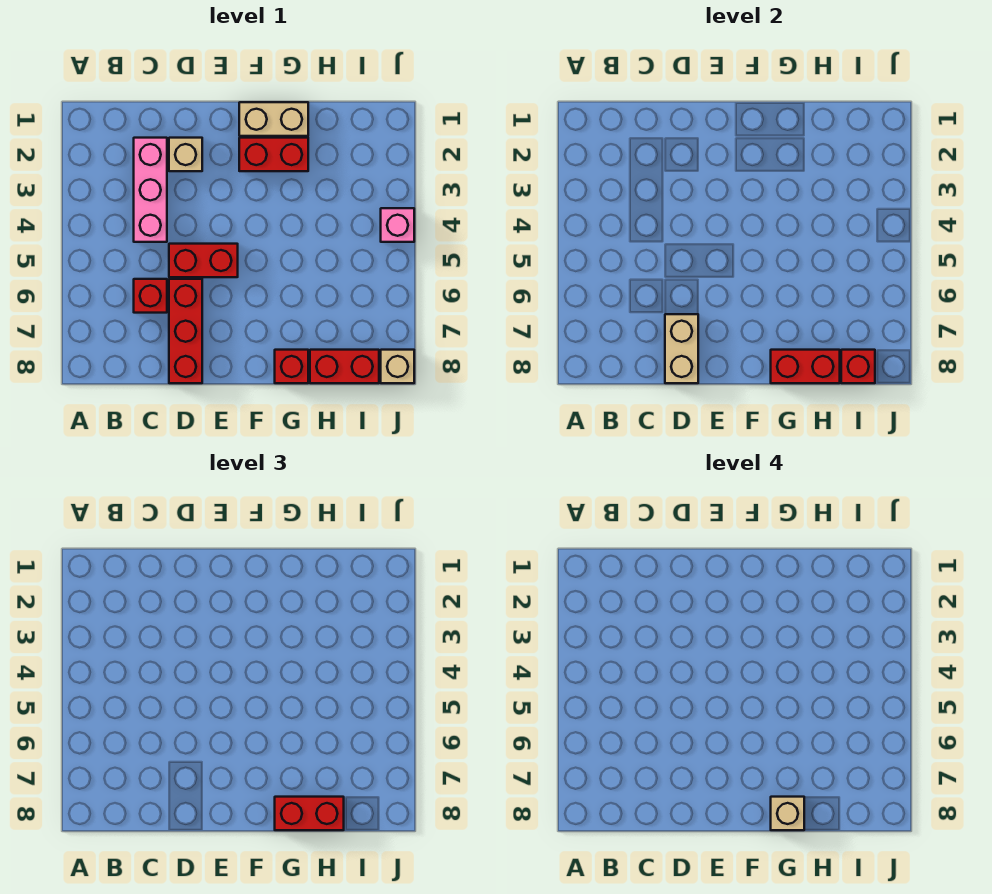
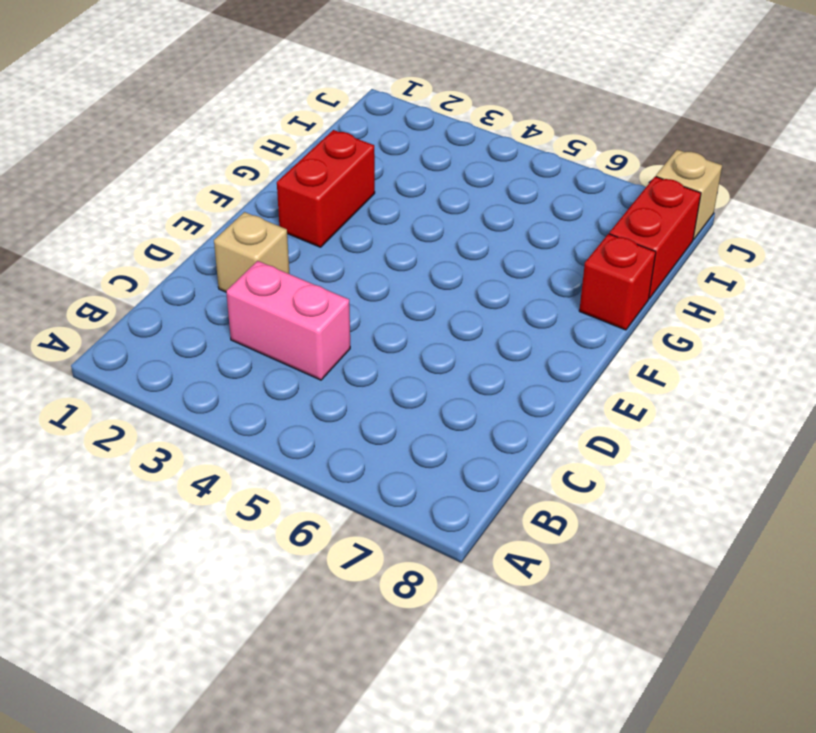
pink brick C3:C4 level 1 -> pink brick C2:C4 level 1
none -> red brick C6 level 1
none -> red brick D5:E5 level 1
none -> red brick D6:D8 level 1

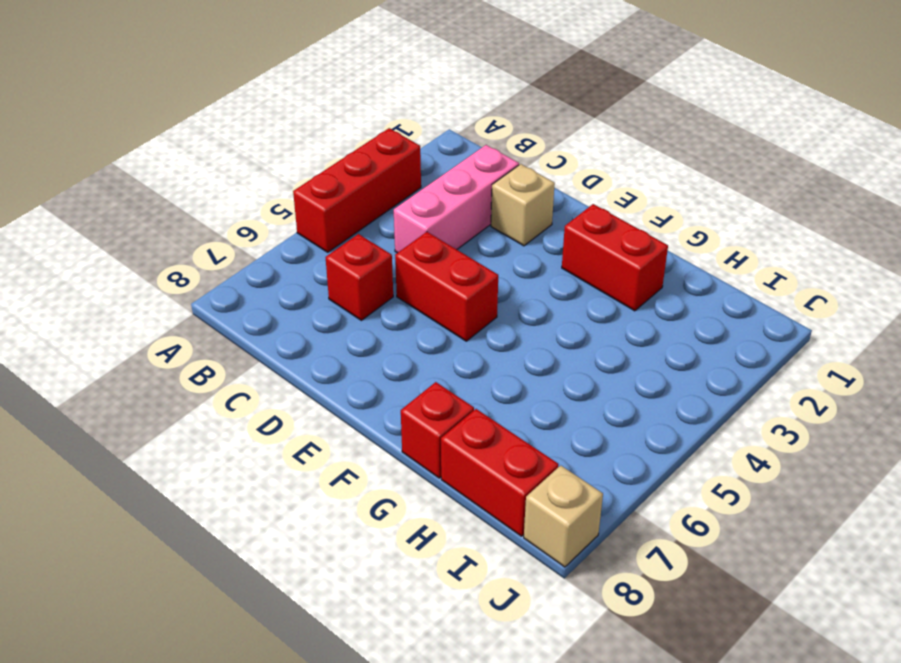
red brick A3:A5 level 1 -> red brick D6:D8 level 1
none -> tan brick F1:G1 level 1
none -> pink brick J4 level 1
none -> tan brick D7:D8 level 2

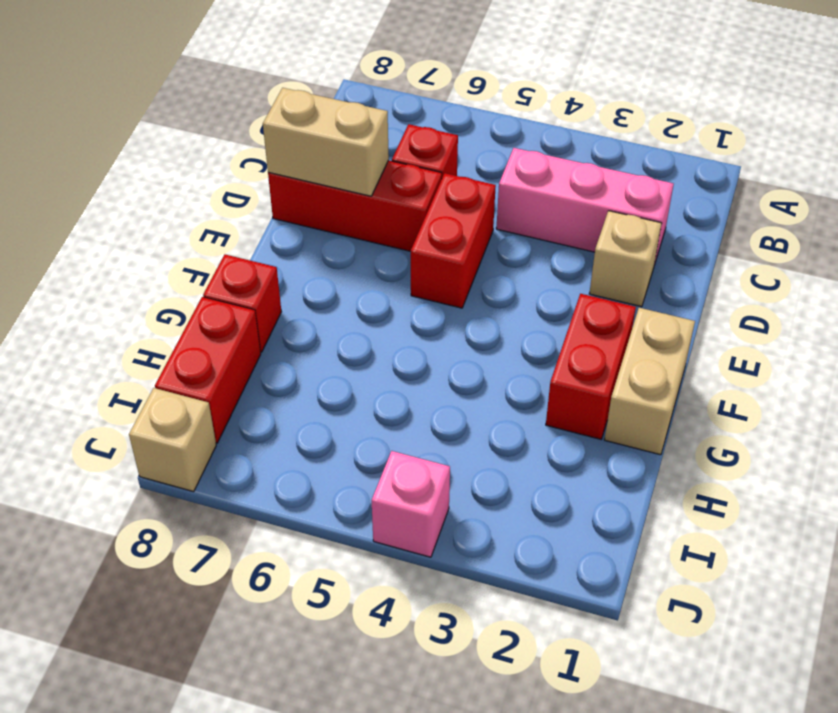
none -> red brick G8:H8 level 2
none -> red brick I8 level 2
none -> red brick G8:H8 level 3

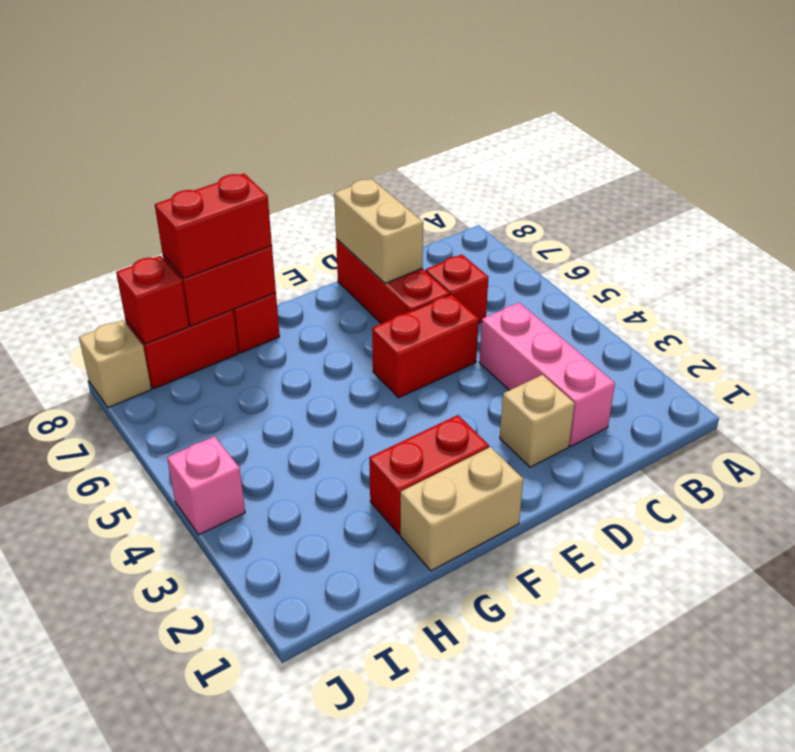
none -> tan brick G8 level 4

